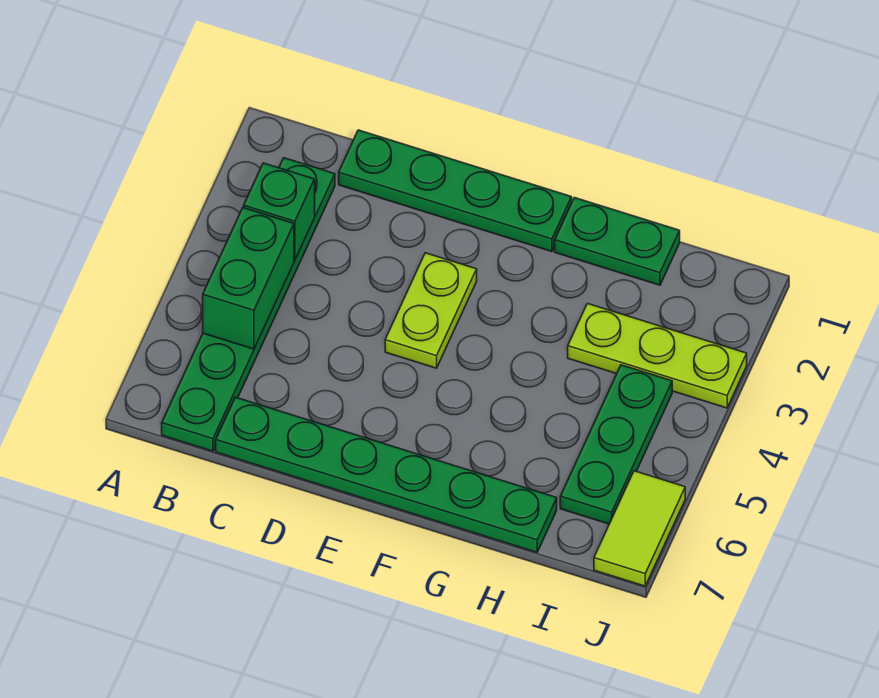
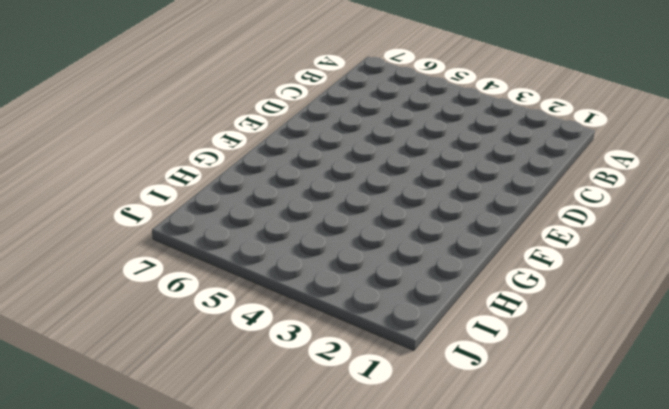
none -> green plate B2:B7 level 1
none -> green plate C1:F1 level 1

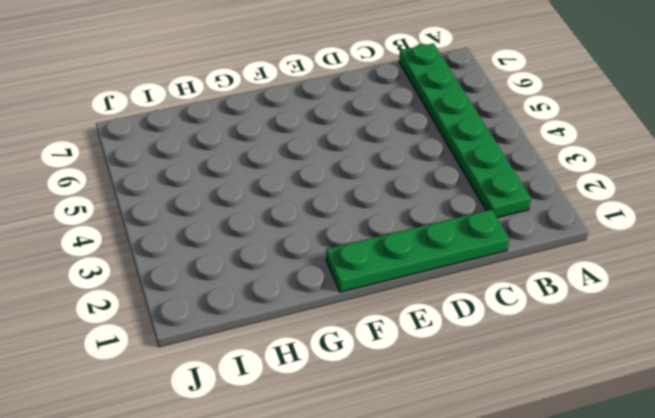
none -> green plate C7:H7 level 1
none -> lime plate E3:E4 level 1

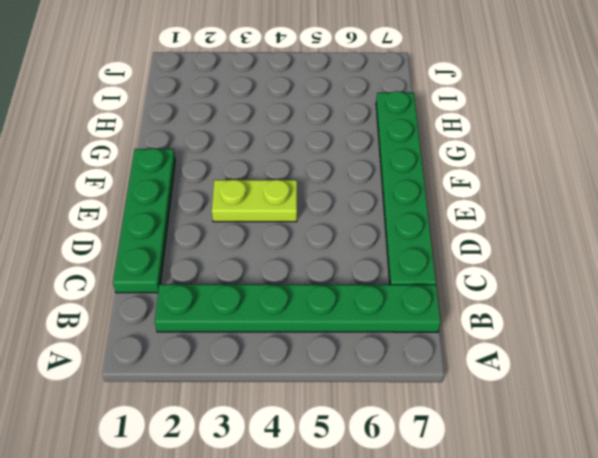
none -> green plate G1:H1 level 1
none -> lime plate H3:J3 level 1

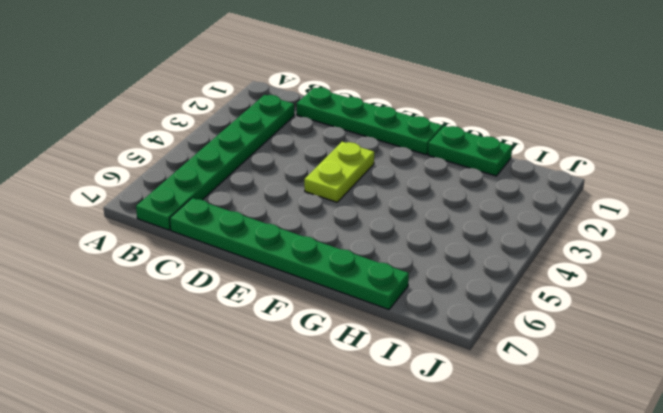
none -> lime plate H3:J3 level 1
none -> green plate I4:I6 level 1

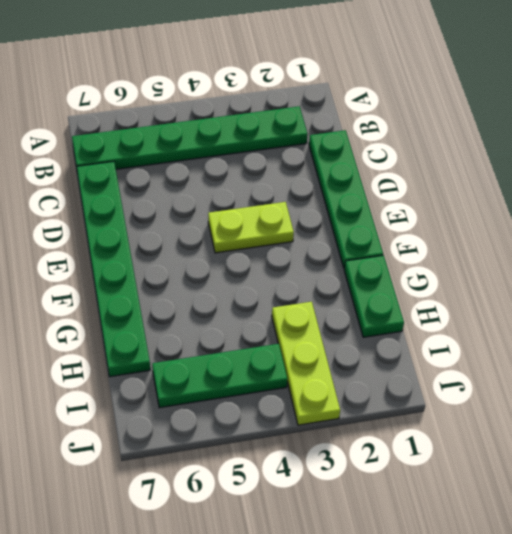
none -> lime tile J6:J7 level 1
none -> green brick B3 level 2

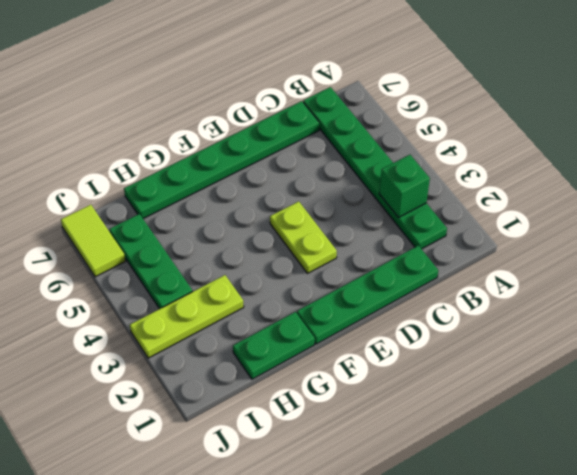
none -> green brick B4:B5 level 2

